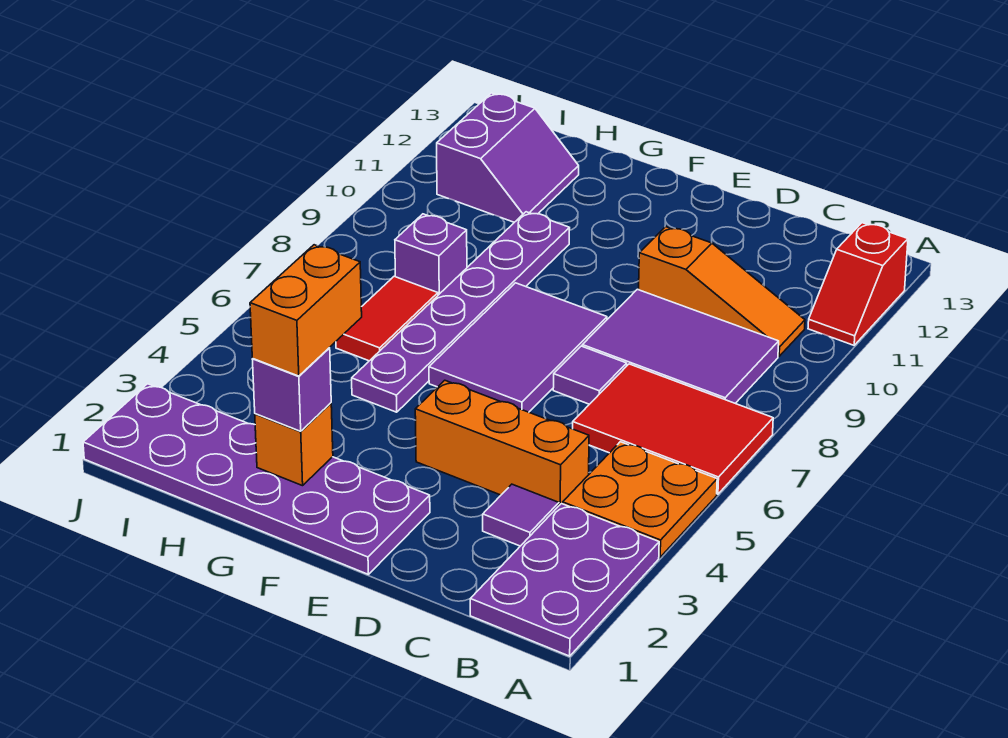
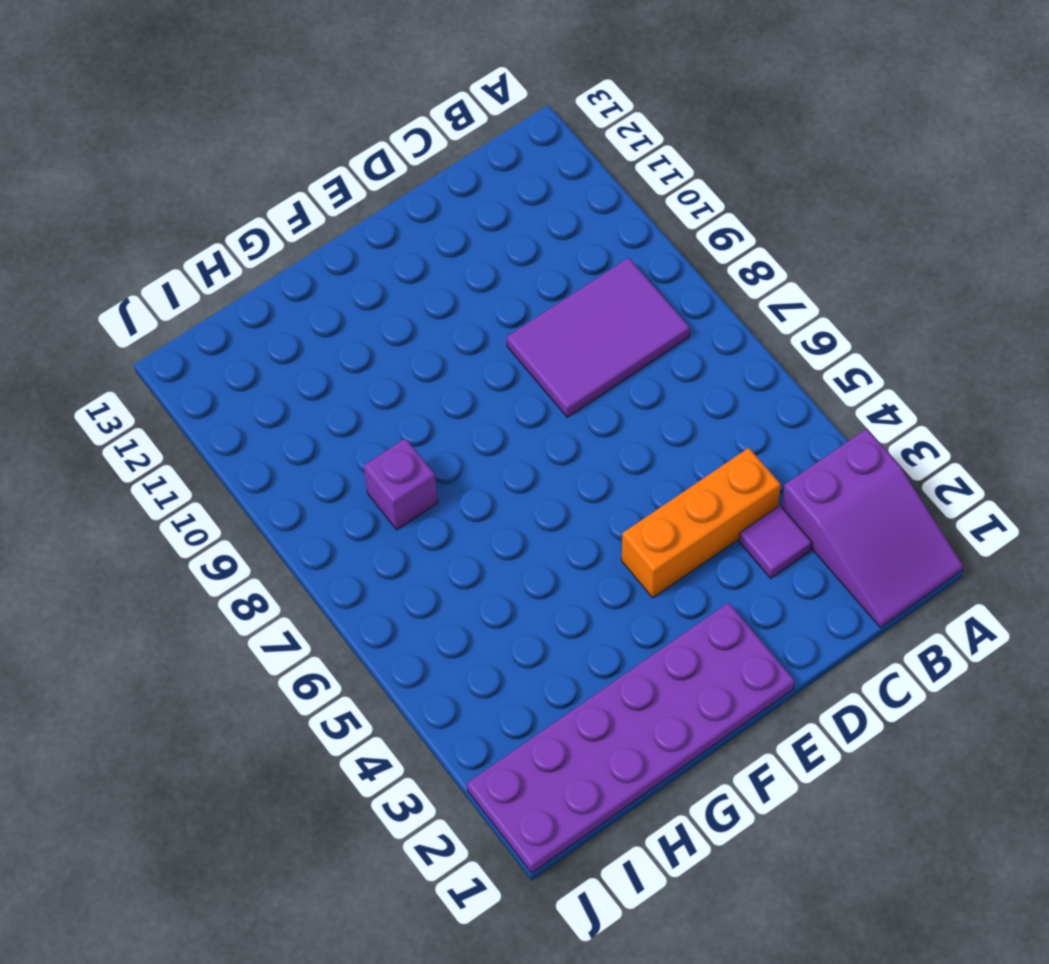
purple slope A1:B3 level 1 top 3 -> purple plate A1:B3 level 1
none -> orange plate A4:B5 level 1
none -> red tile A6:C7 level 1
none -> red slope A11:A12 level 1 top 12

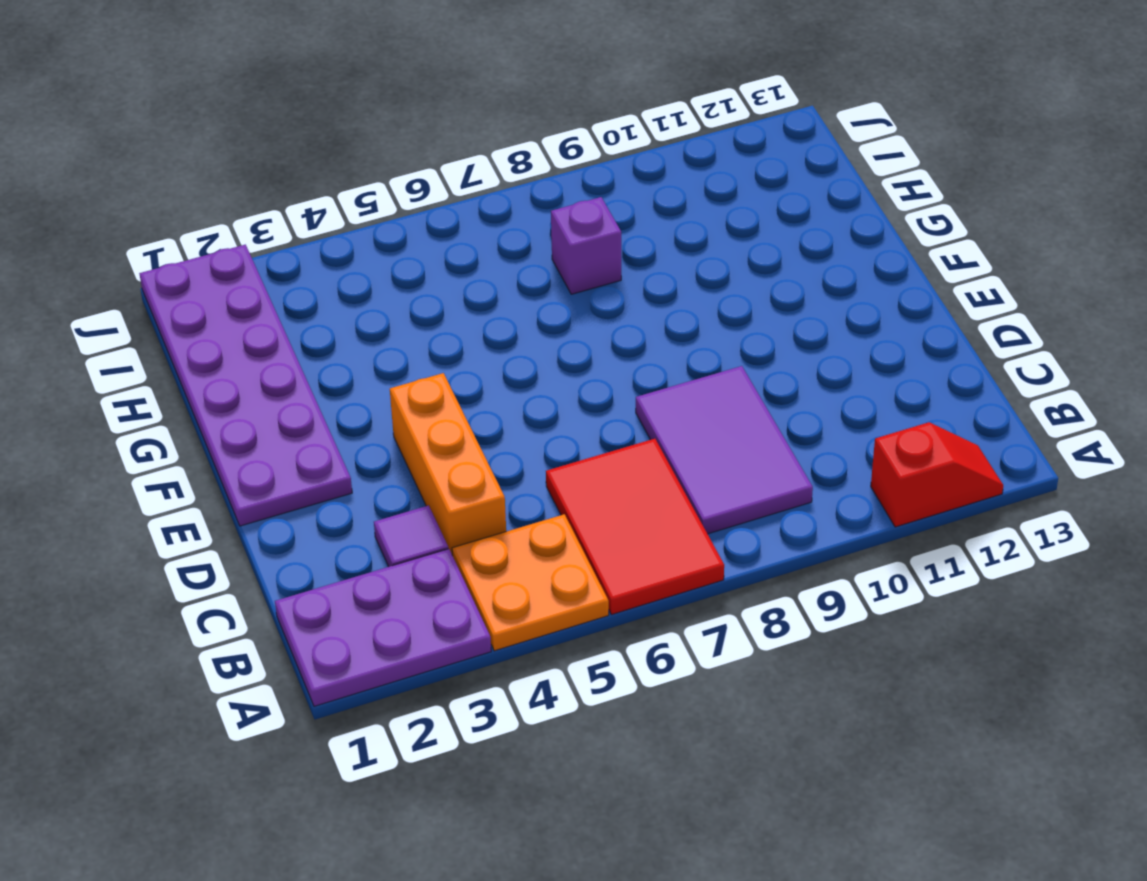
red slope A11:A12 level 1 top 11 -> red slope A11:A12 level 1 top 12
none -> orange slope B10:D10 level 1 top D
none -> purple tile D7 level 1
none -> purple tile E6:F8 level 1

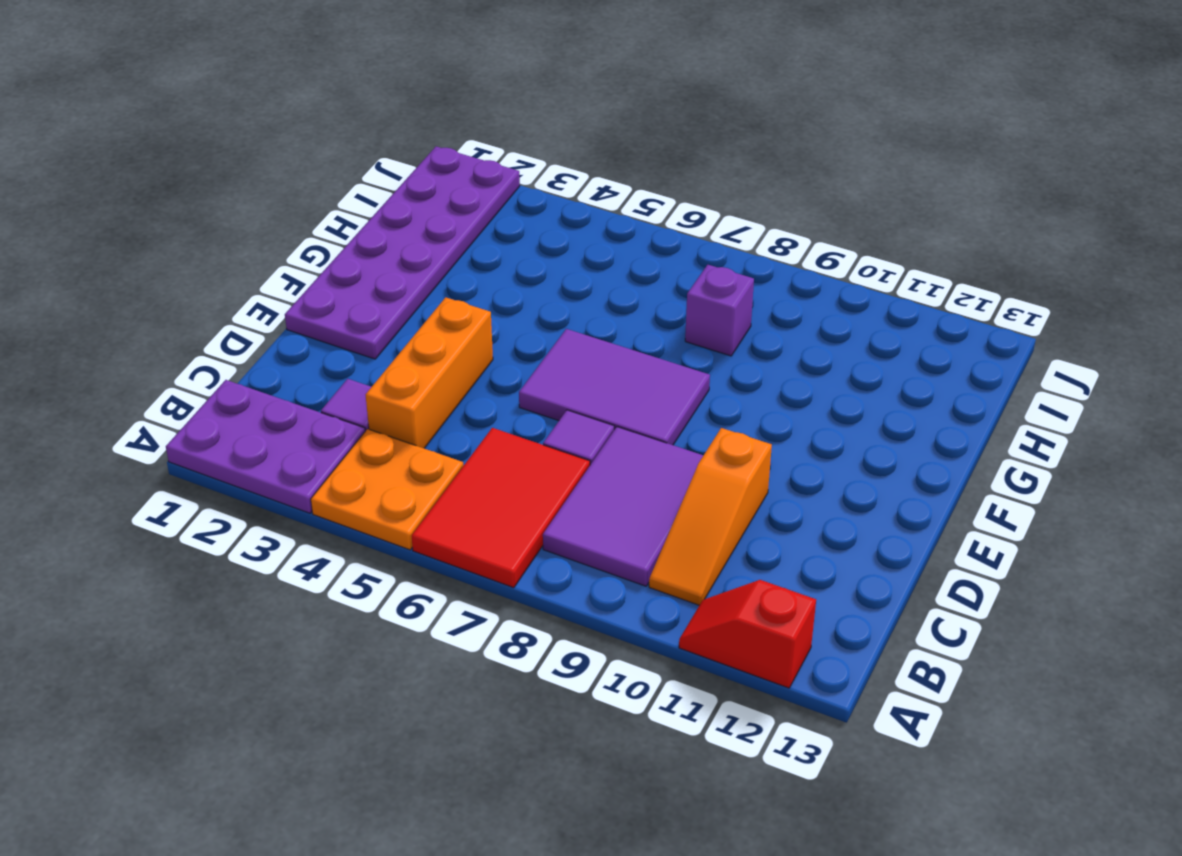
none -> purple plate G5:G10 level 1
none -> red tile H6:H7 level 1
none -> purple slope H11:I12 level 1 top I

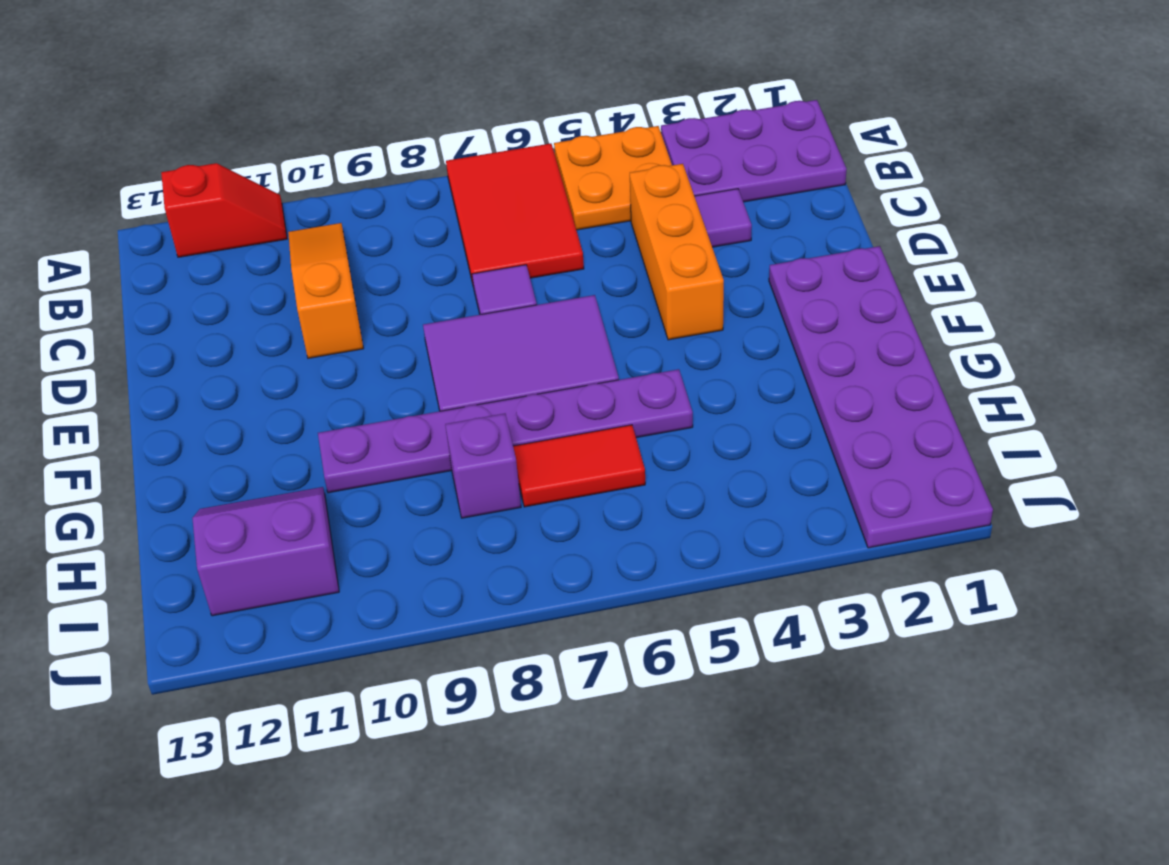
none -> purple tile B8:D9 level 1
none -> orange brick G2 level 2
none -> purple brick G2 level 3

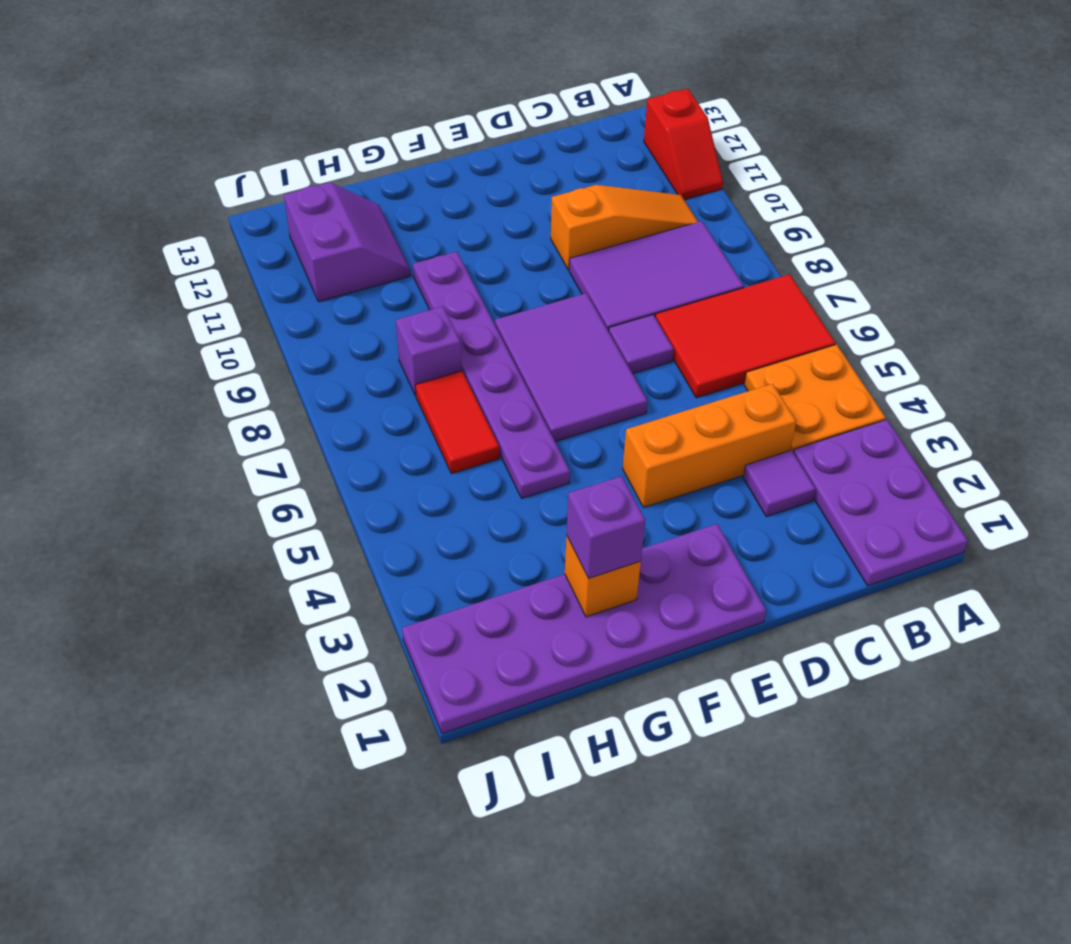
none -> orange brick G2:G3 level 4

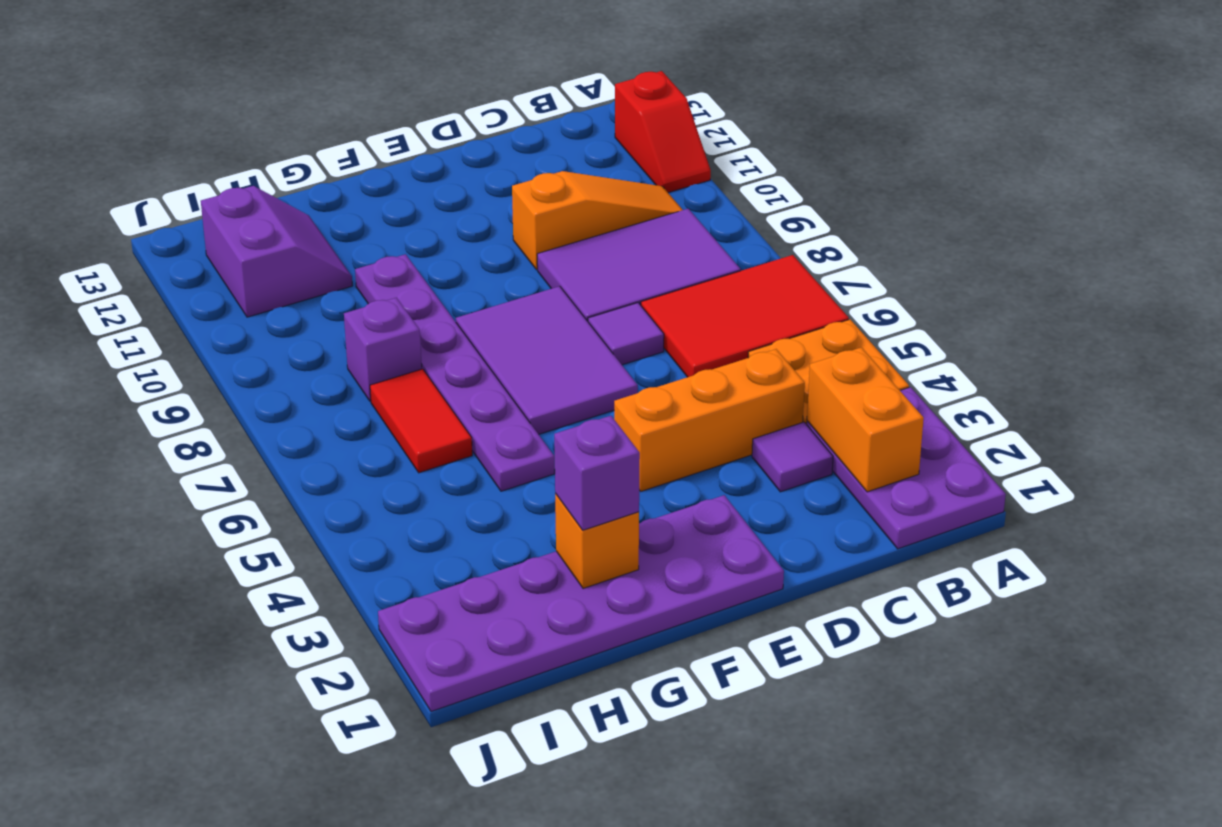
orange brick B2:B3 level 2 -> orange brick G2:G3 level 4

